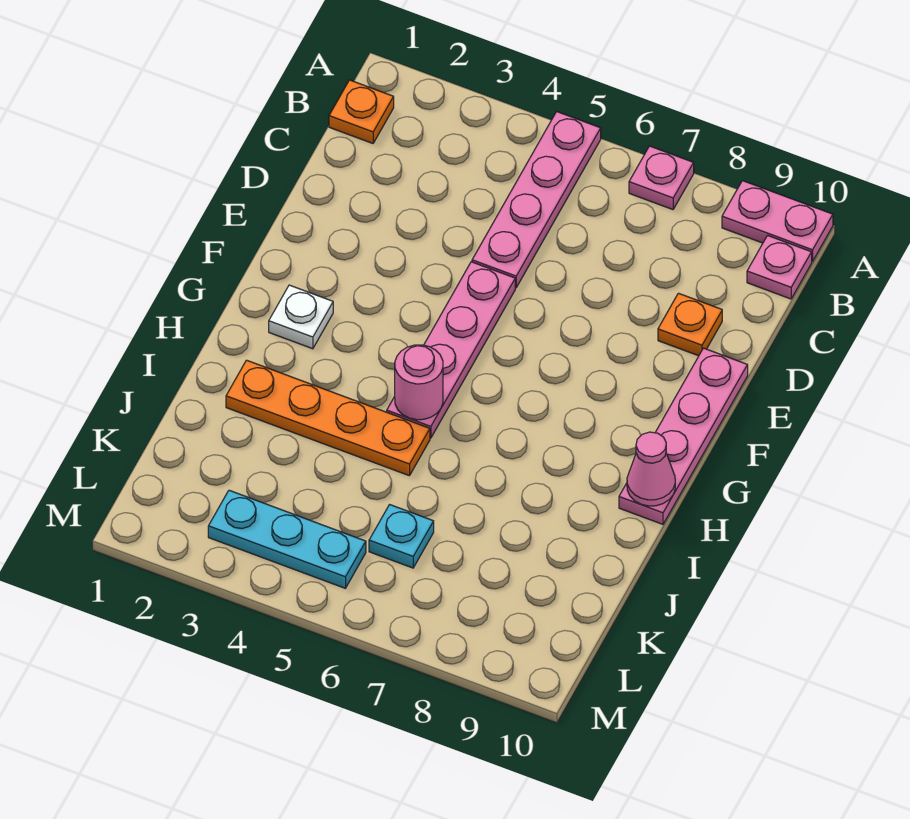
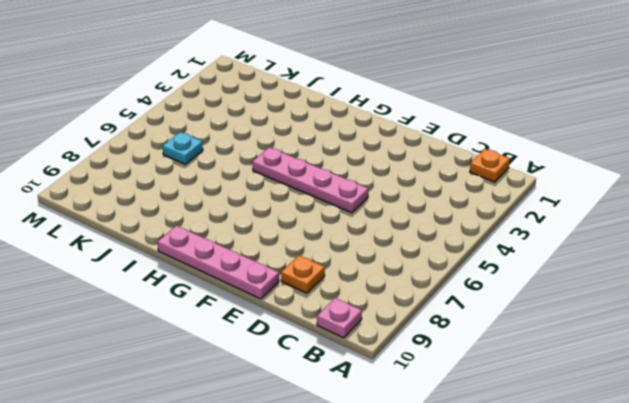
none -> pink plate A5:D5 level 1
none -> pink plate A7 level 1
none -> pink plate A9:A10 level 1

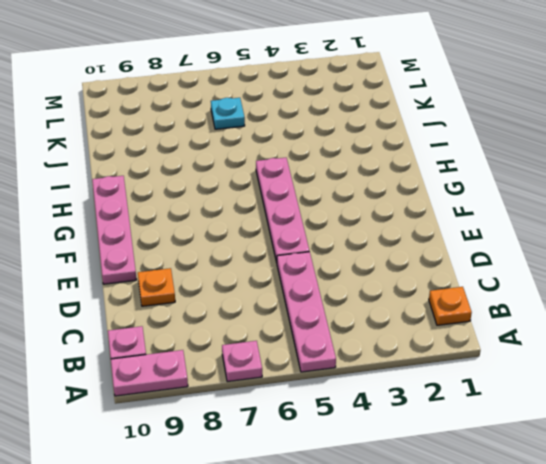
none -> white plate G2 level 1
none -> orange plate I2:I5 level 1
none -> cyan plate L3:L5 level 1

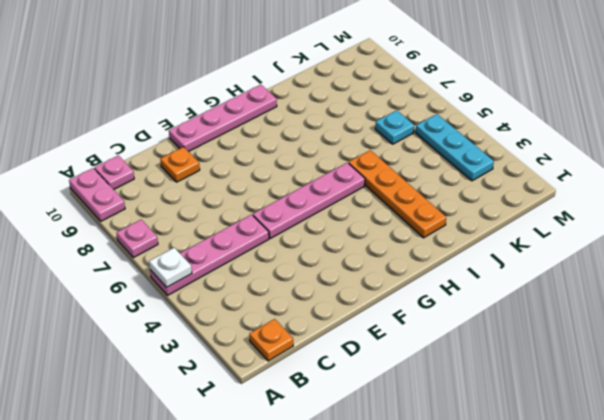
white plate A5 level 2 -> white plate G2 level 1
none -> pink round brick H5 level 2
none -> pink cone H10 level 2

